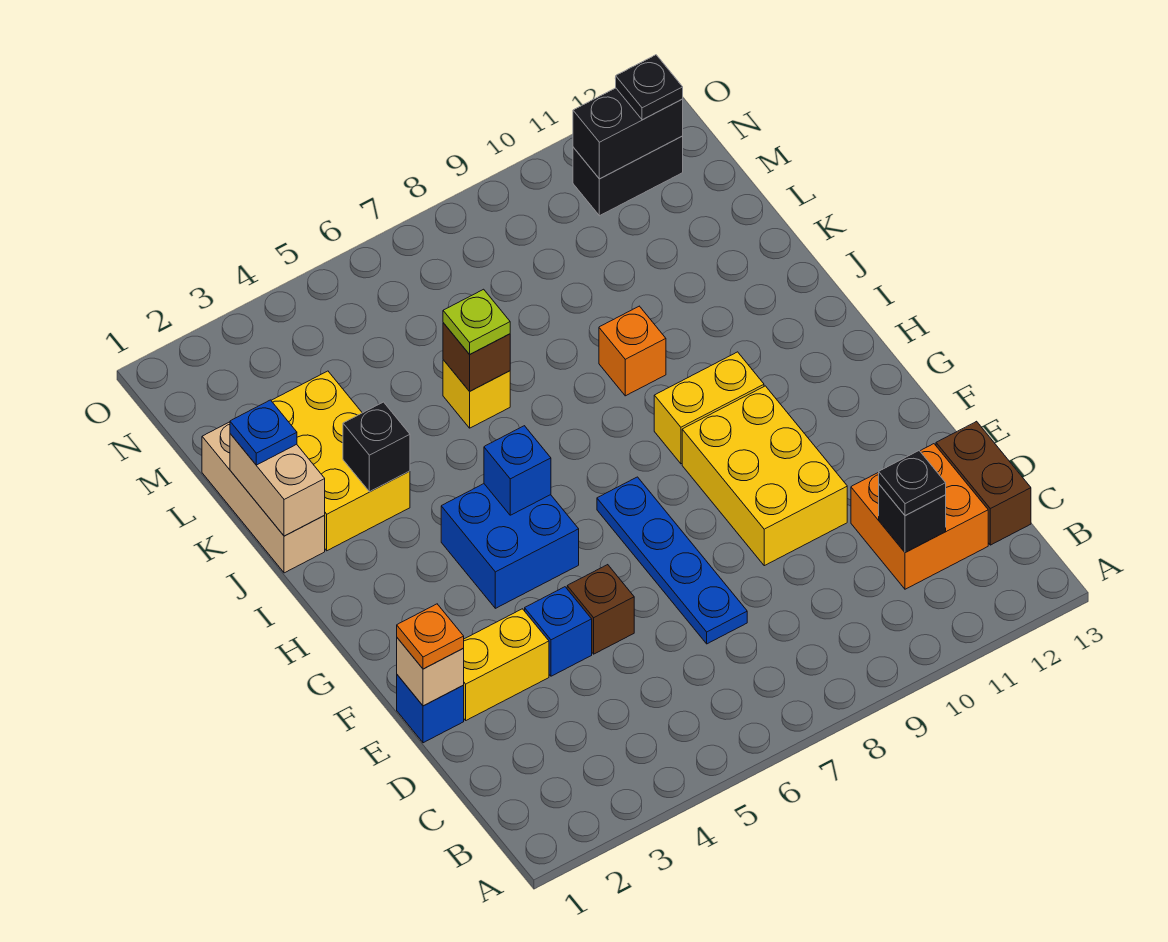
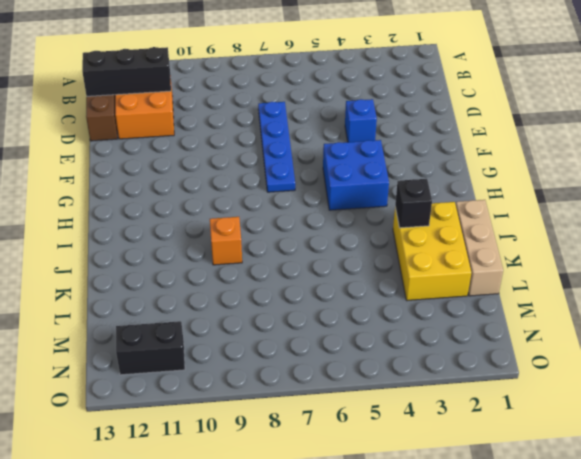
black brick C11:C13 level 2 -> black brick C11 level 2
none -> blue brick E1 level 1
none -> yellow brick E2:E3 level 1
none -> brown brick E5 level 1

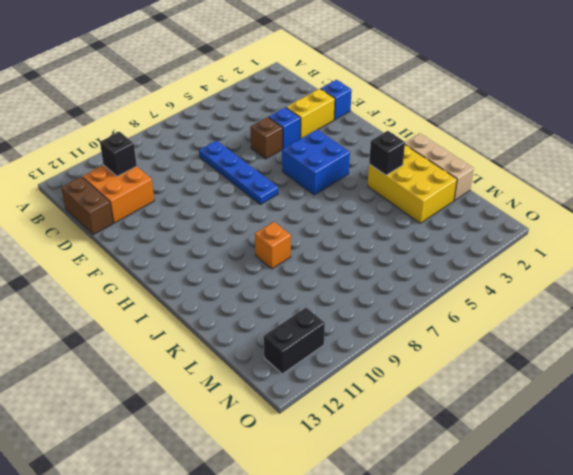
none -> yellow brick E9:G10 level 1
none -> yellow brick H9:H10 level 1
none -> yellow brick K6 level 1

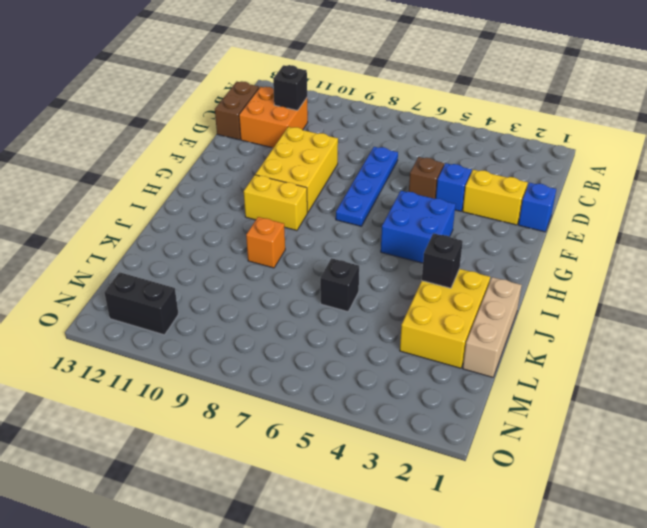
black brick K6 level 1 -> yellow brick K6 level 1
none -> tan brick E1 level 2
none -> blue brick H5 level 2
none -> tan brick J1:K1 level 2

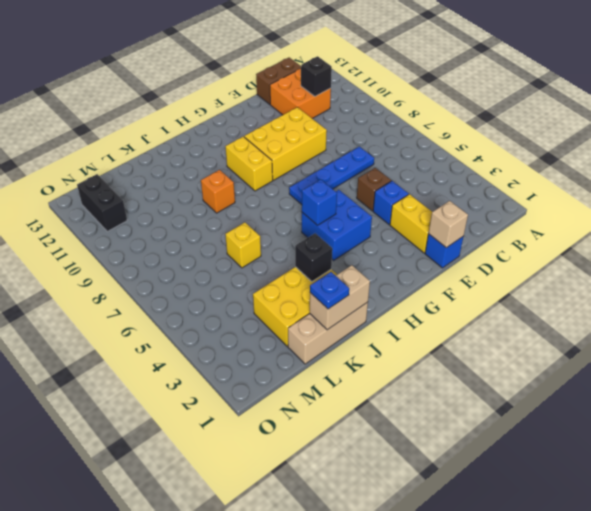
none -> brown brick K6 level 2
none -> black brick N11:N12 level 2
none -> black plate C11 level 3

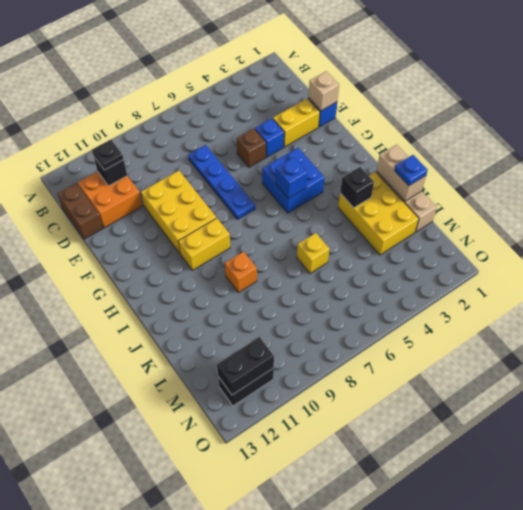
none -> brown brick K6 level 2
none -> orange plate E1 level 3
none -> lime plate K6 level 3

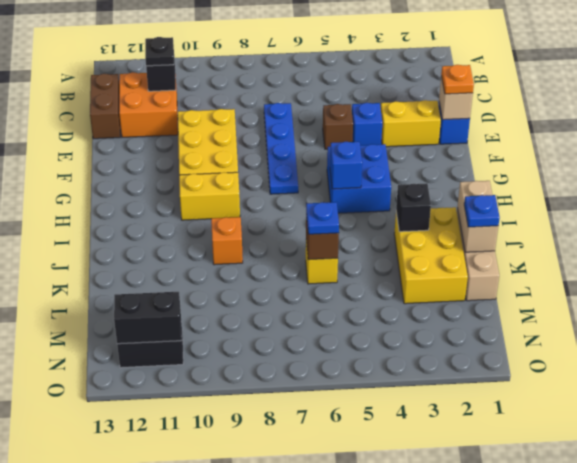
blue plate K6 level 3 -> lime plate K6 level 3
none -> black plate N12 level 3

